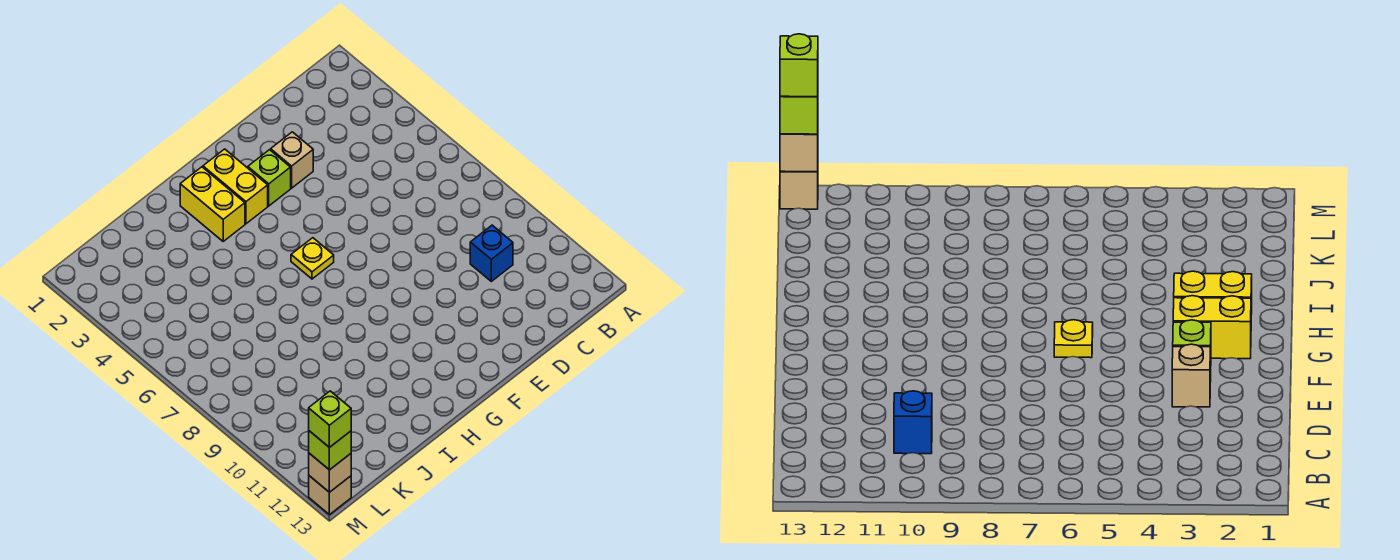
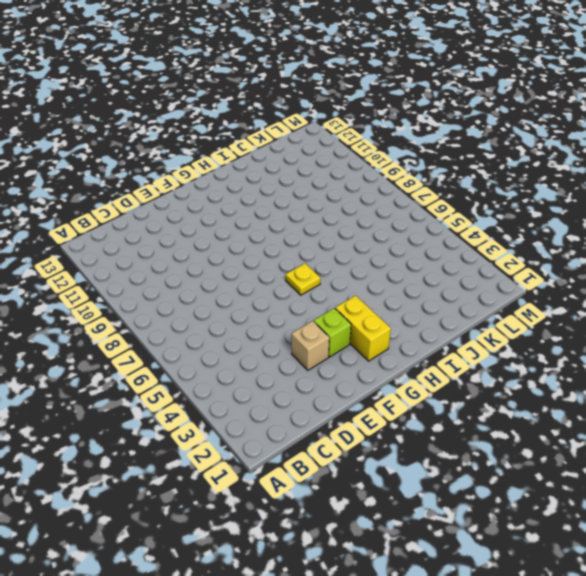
none -> blue brick C10 level 1
none -> yellow brick H2:H3 level 1

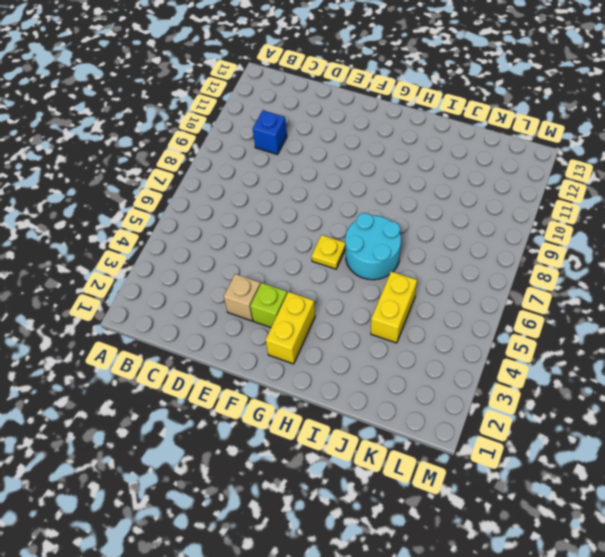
cyan round brick H6:I7 level 1 -> none
yellow brick J4:J5 level 1 -> yellow brick H2:H3 level 1
none -> tan brick M13 level 1
none -> tan brick M13 level 2

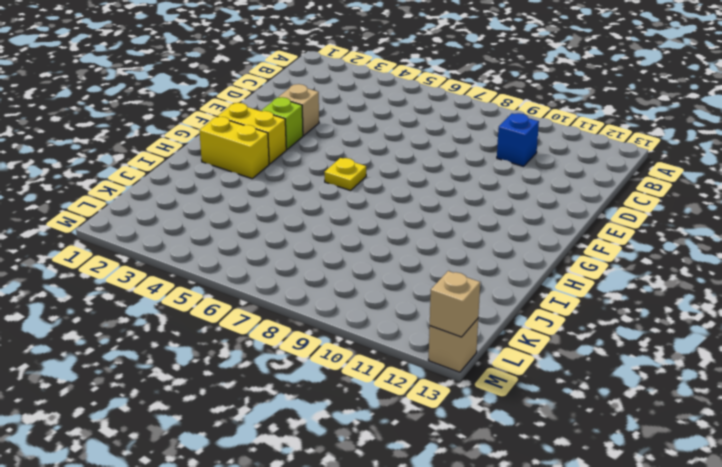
none -> lime brick M13 level 3
none -> lime brick M13 level 4

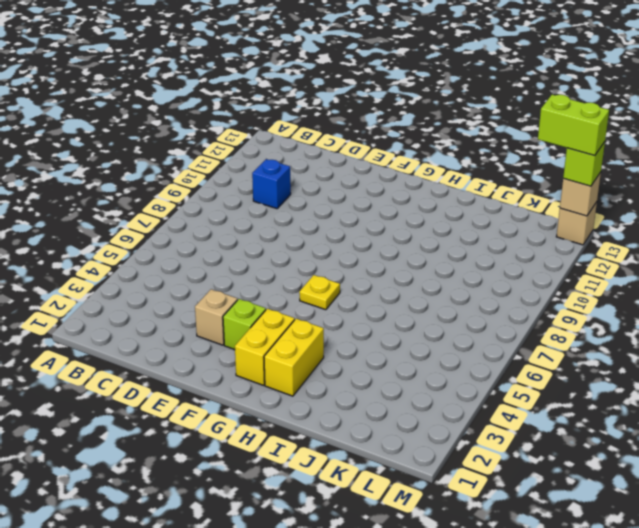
lime brick L13:M13 level 4 -> lime brick M13 level 4

